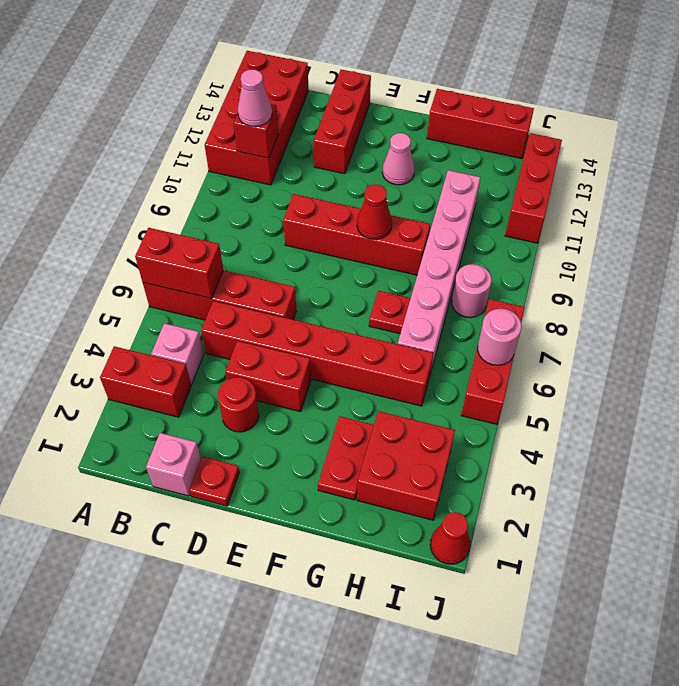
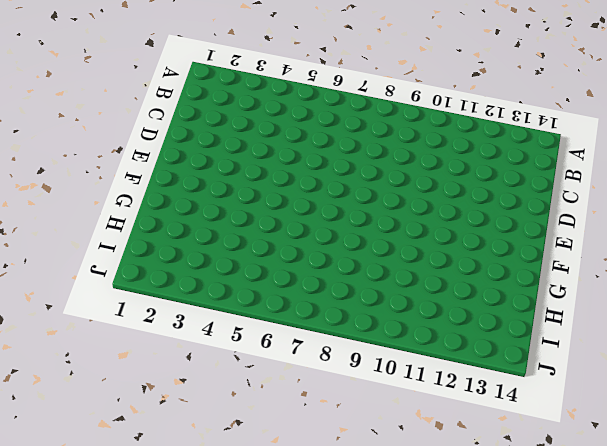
none -> red brick A3:B3 level 1
none -> red brick A6:D6 level 1
none -> red brick A11:B14 level 1

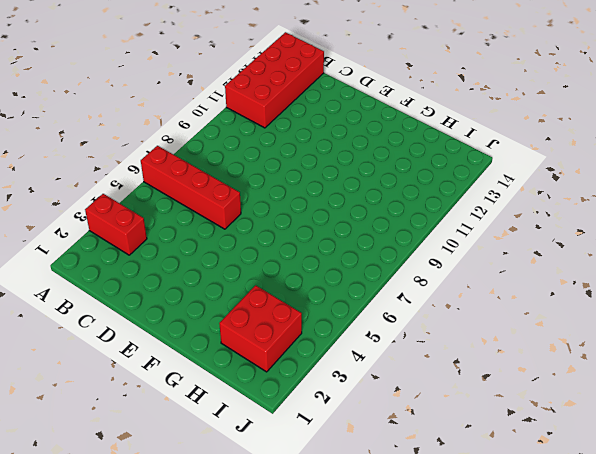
none -> pink brick B4 level 1
none -> pink brick C1 level 1
none -> red brick C5:H5 level 1

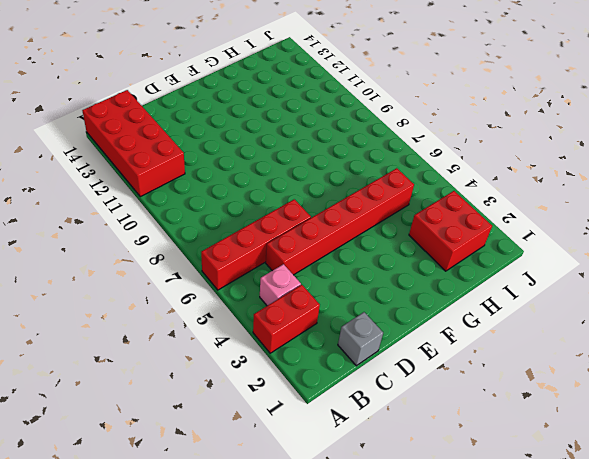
grey brick C1 level 1 -> pink brick C1 level 1
none -> red plate D1 level 1
none -> red round brick D3 level 1
none -> red brick D4:E4 level 1

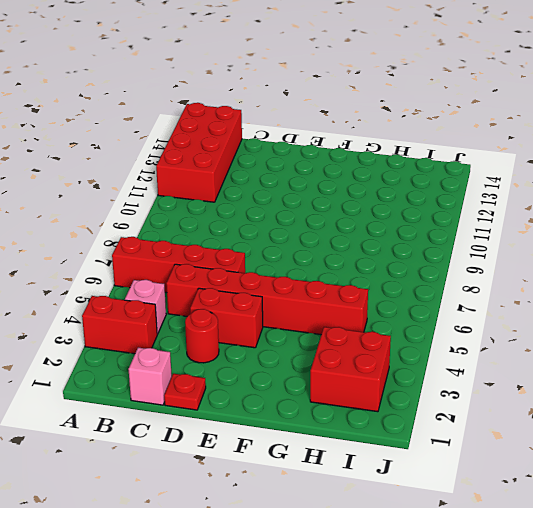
none -> red brick D9:G9 level 1
none -> red brick D12:D14 level 1
none -> pink cone F12 level 1

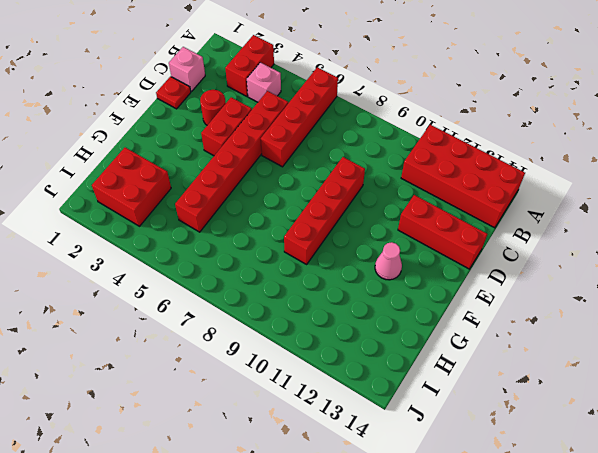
none -> red plate G2:G3 level 1
none -> red plate G7 level 1
none -> red brick G14:I14 level 1

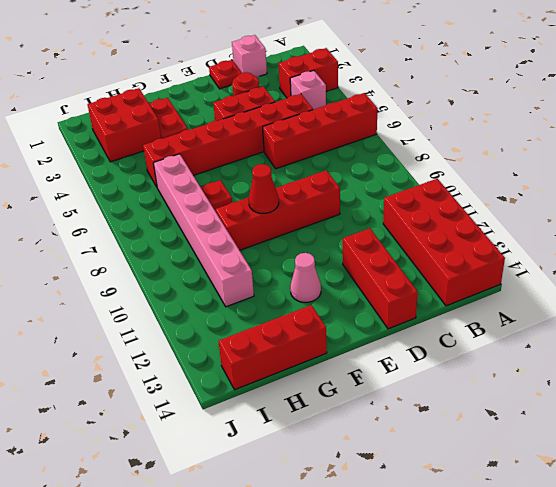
none -> pink round brick I8 level 1
none -> red cone J1 level 1
none -> red brick J5:J7 level 1

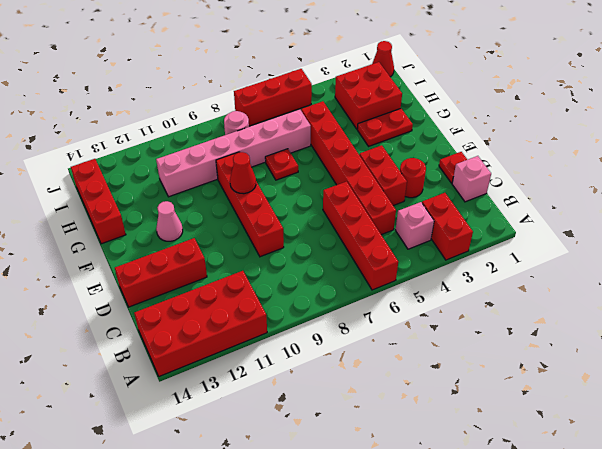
none -> red brick J11:J13 level 1
none -> red brick A6:B6 level 2
none -> red brick B11 level 2

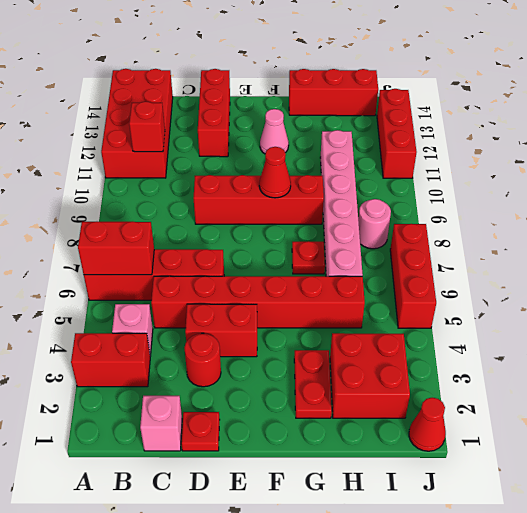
none -> pink round brick J6 level 2
none -> pink cone B11 level 3

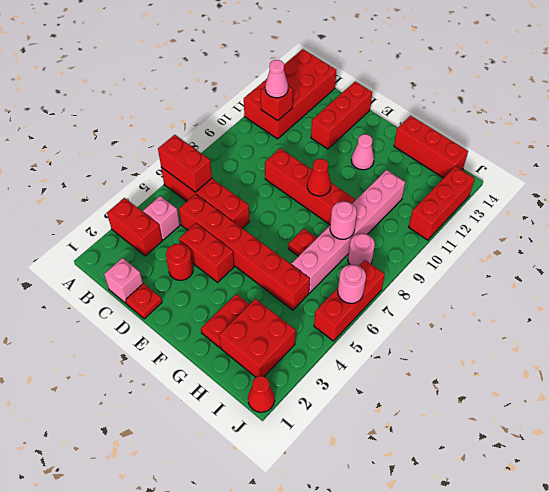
pink round brick H8 level 2 -> none

